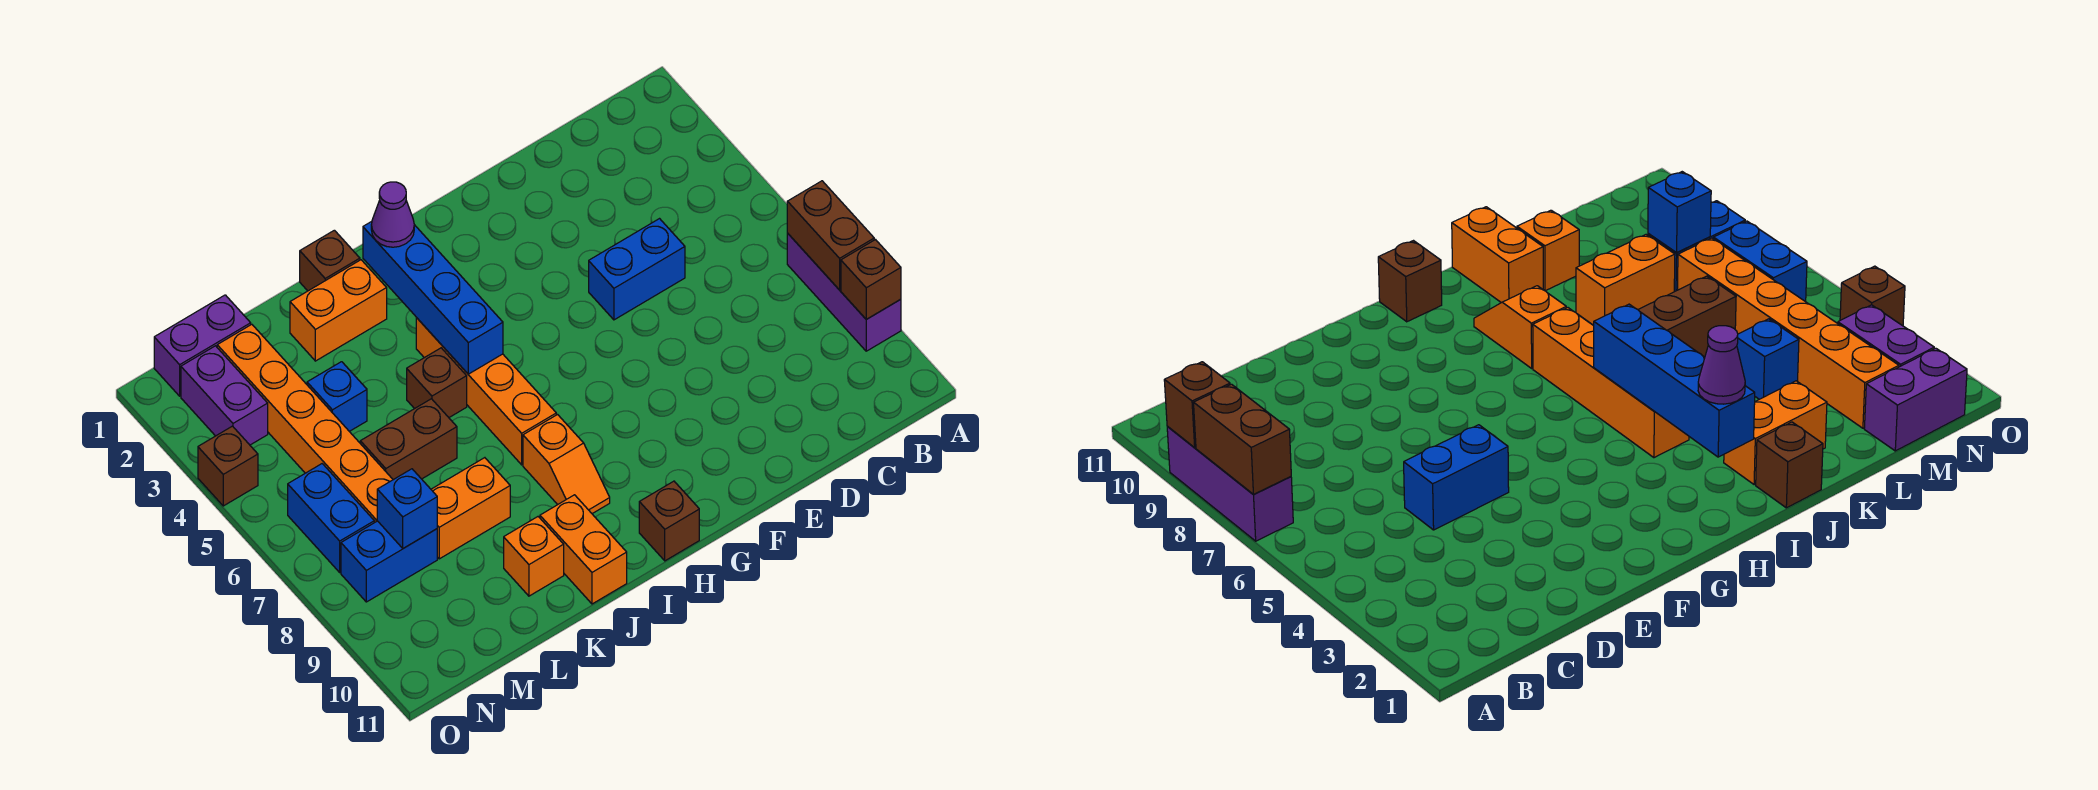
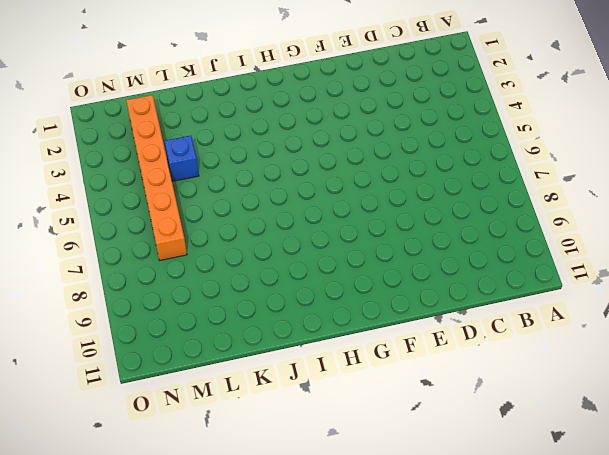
none -> purple brick A7:A9 level 1
none -> blue brick D5:E5 level 1
none -> brown brick H11 level 1

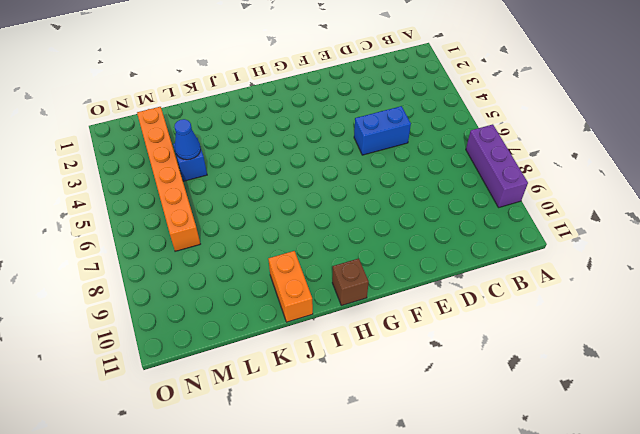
blue cone L4 level 2 -> none
none -> orange brick I4:I7 level 1
none -> orange slope I8:I9 level 1 top 8
none -> brown brick J1 level 1

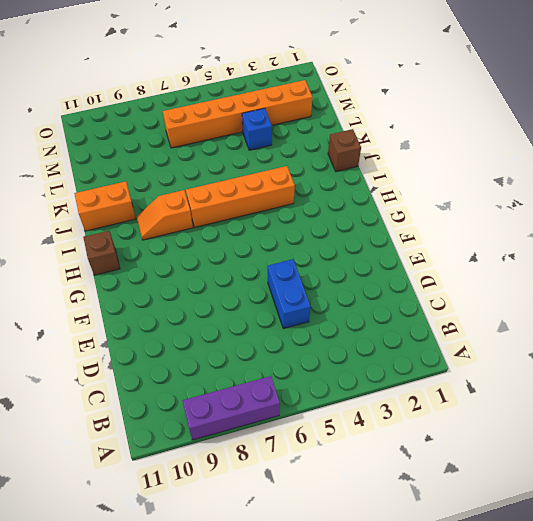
none -> orange brick J2:K2 level 1
none -> brown brick J5 level 1
none -> brown brick K6:L6 level 1

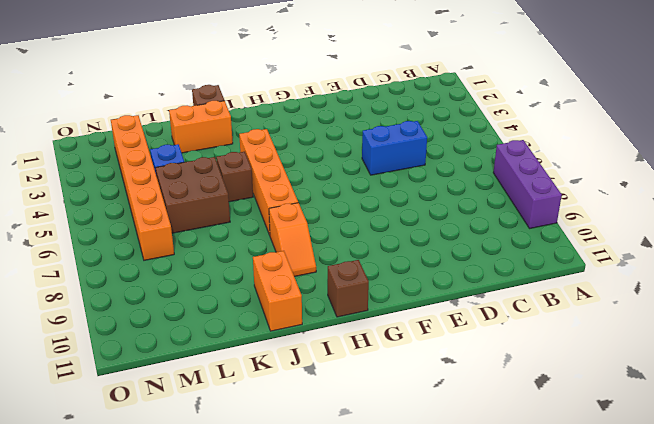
brown brick K5:L6 level 1 -> brown brick K6:L6 level 1
none -> orange brick K8:L8 level 1
none -> orange brick K10 level 1
none -> purple brick M1:N1 level 1

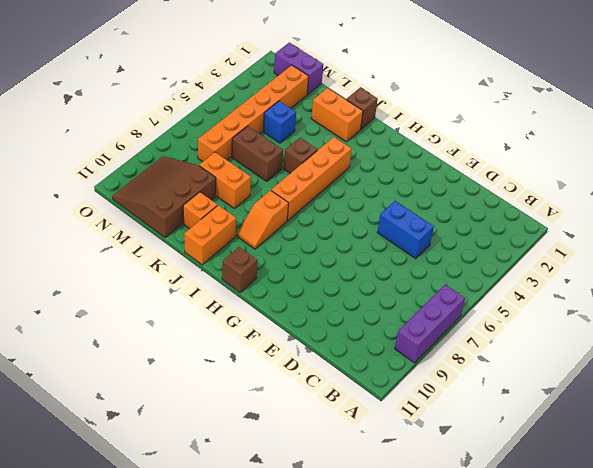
brown slope L9:N11 level 1 top L -> none
none -> blue brick M8:N8 level 1
none -> purple brick N2:N3 level 1
none -> blue brick N6:N7 level 1

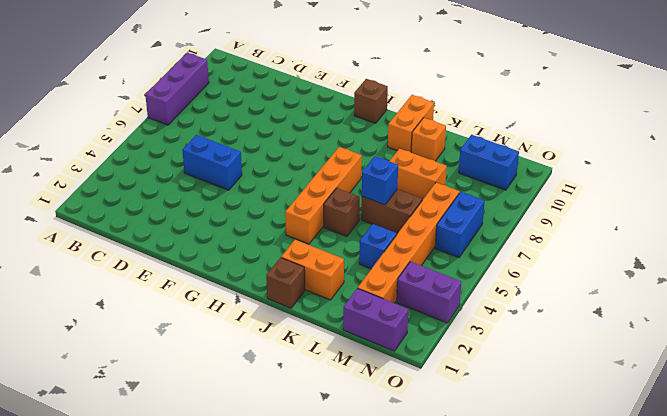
blue brick K6 level 2 -> blue brick M8 level 2
blue brick M10:N10 level 1 -> blue brick M8:N8 level 1
purple brick N3:O3 level 1 -> purple brick N2:N3 level 1
none -> orange slope I8:I9 level 1 top 8
none -> brown brick O4 level 1
none -> brown brick A7:A8 level 2

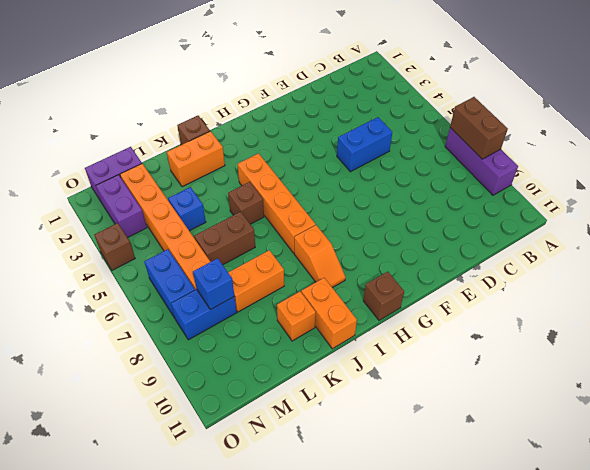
none -> brown brick A9 level 2
none -> blue brick I2:I5 level 2
none -> purple cone I2 level 3

